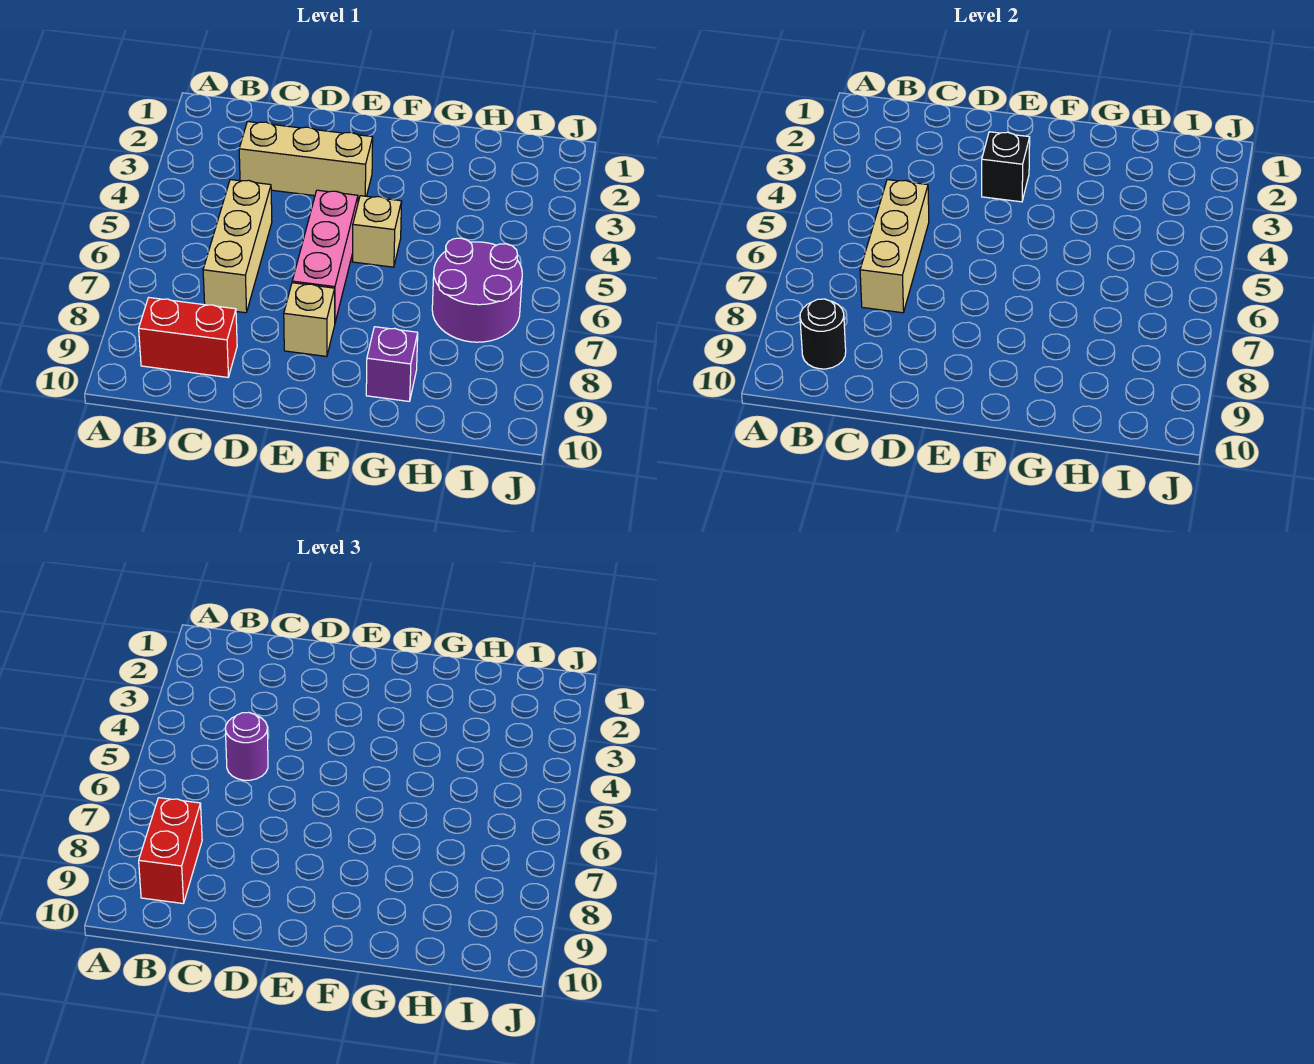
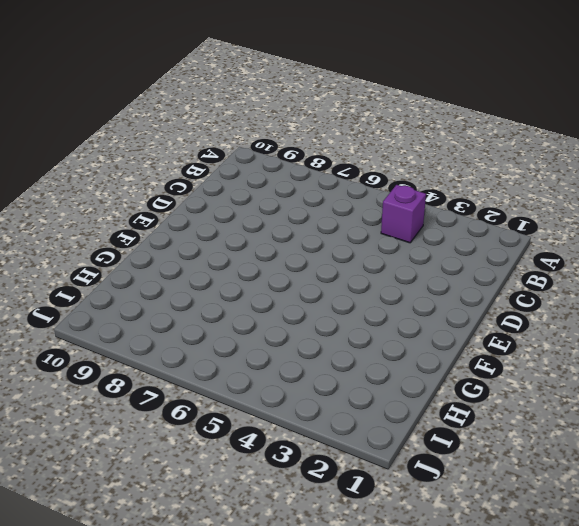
purple brick B4 level 1 -> purple brick G9 level 1
none -> red brick B9:C9 level 1
none -> tan brick C3:E3 level 1
none -> tan brick C5:C7 level 1

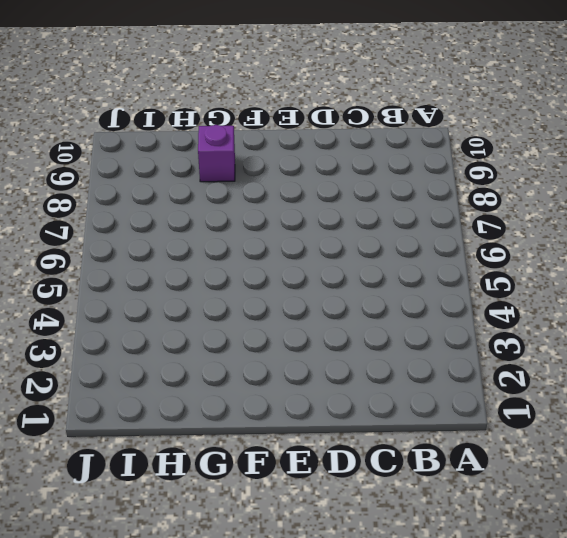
none -> red brick B9:C9 level 1
none -> tan brick C3:E3 level 1
none -> tan brick C5:C7 level 1

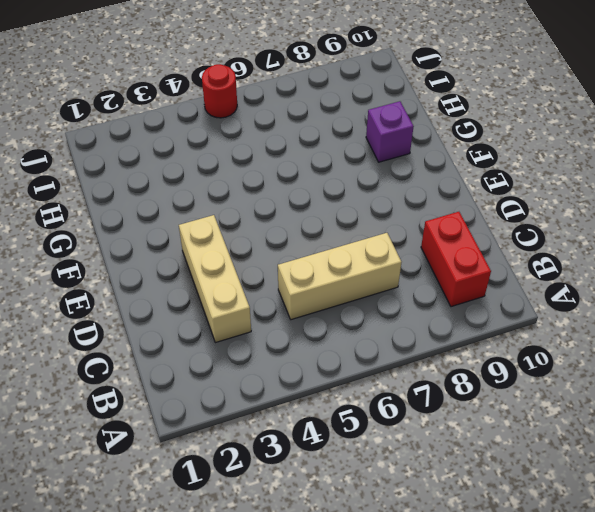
red round brick J5 level 1 -> none
none -> pink brick E5:E7 level 1
none -> tan brick E8 level 1
none -> tan brick F5 level 1

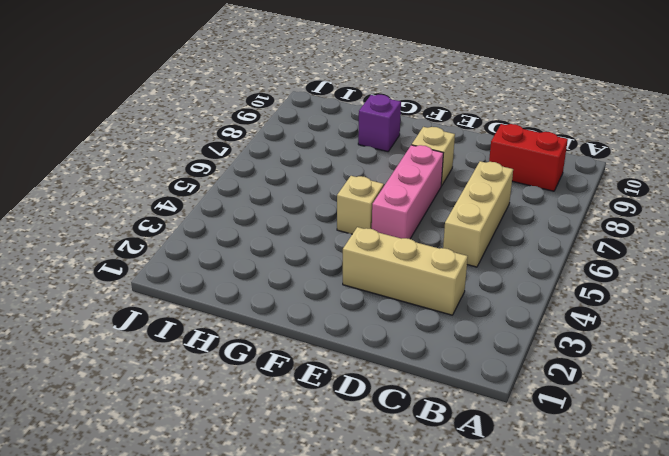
none -> purple round brick H6:I7 level 1
none -> black round brick B9 level 2
none -> tan brick C5:C7 level 2

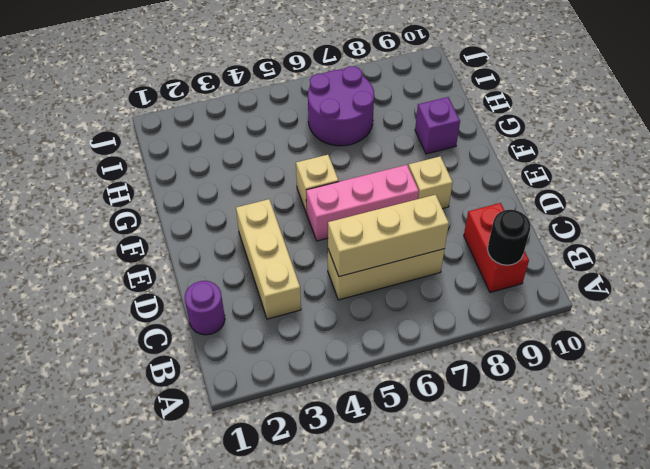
purple round brick C1 level 1 -> purple round brick C5 level 3
none -> black brick E3 level 2
none -> red brick B8:B9 level 3

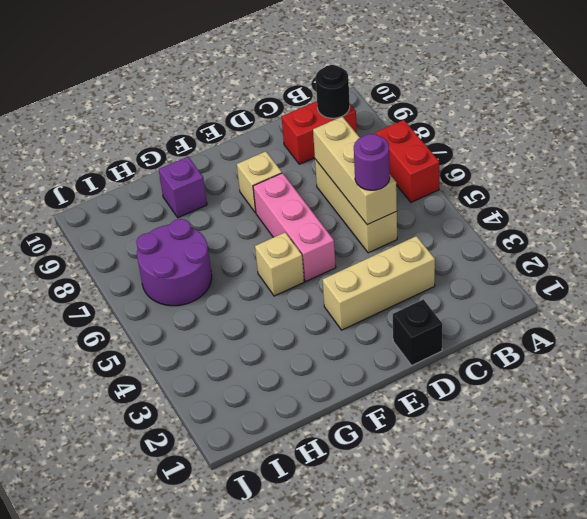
red brick A6:A7 level 1 -> red brick B8:B9 level 3
black brick D1 level 1 -> black brick E3 level 2

